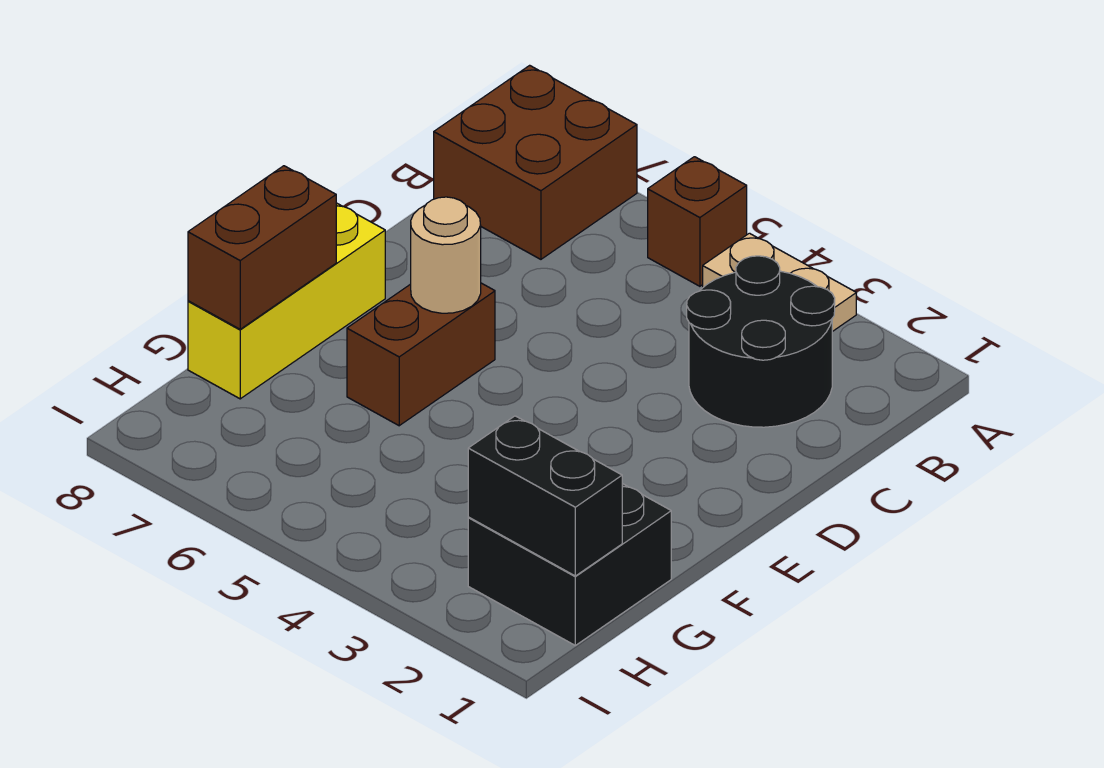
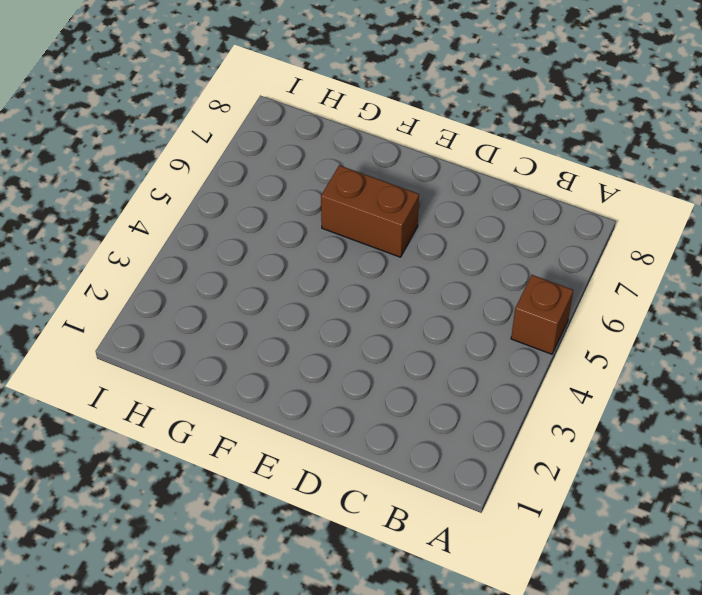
none -> tan plate A3:A4 level 1
none -> brown brick A7:B8 level 1

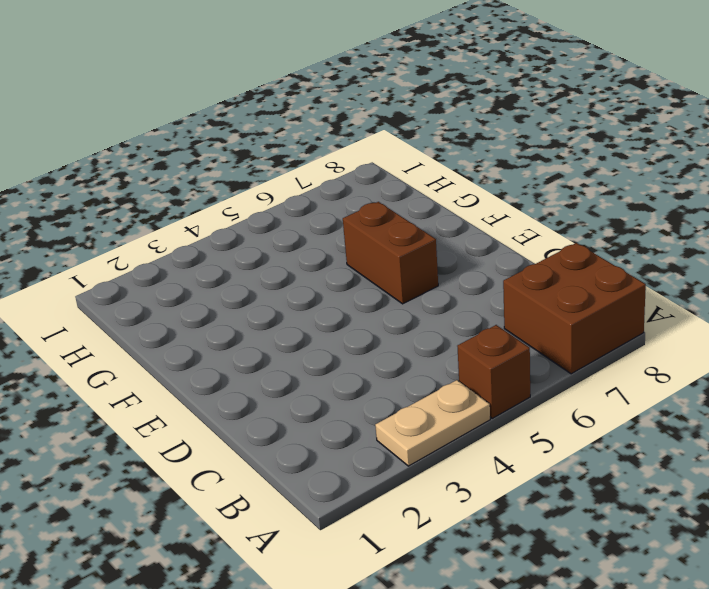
none -> black round brick B2:C3 level 1
none -> yellow brick E8:G8 level 1

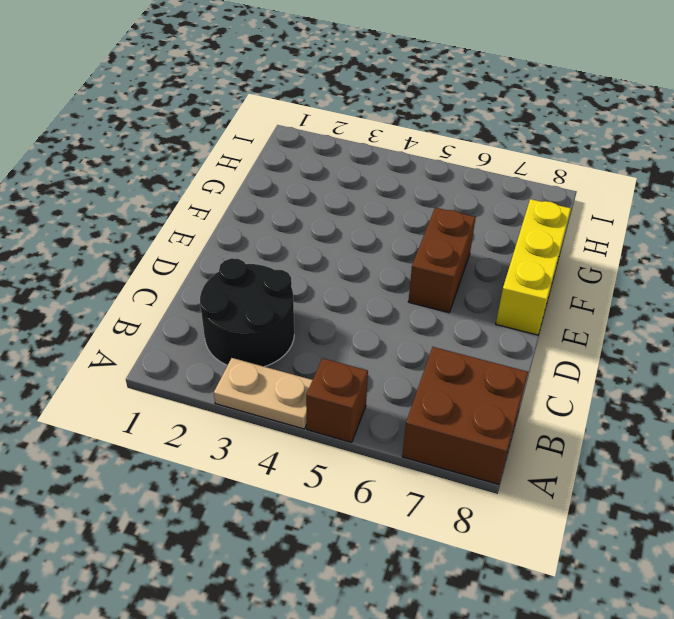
none -> black brick G1:H2 level 1
none -> tan round brick E6 level 2

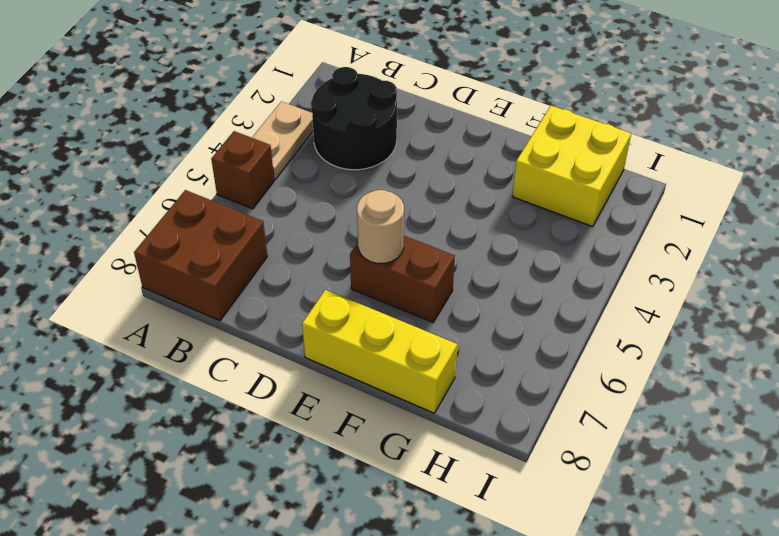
yellow brick G1:H2 level 1 -> black brick G1:H2 level 1
none -> brown brick F8:G8 level 2
none -> black brick H1:H2 level 2

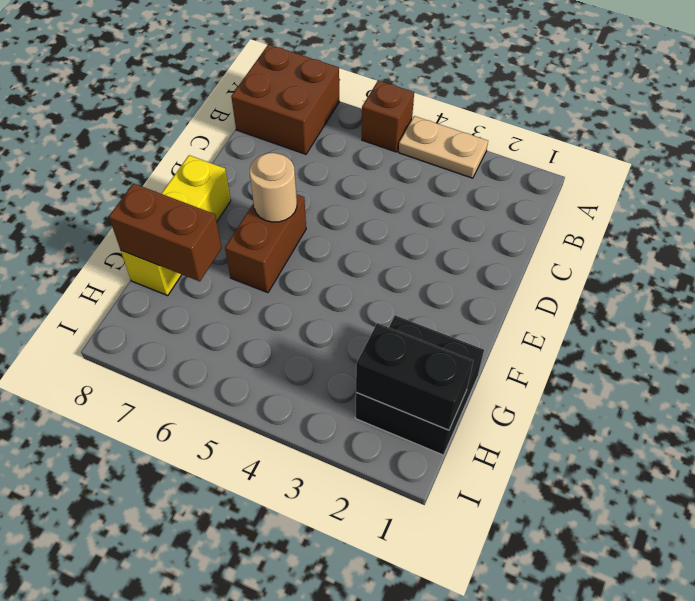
brown brick G7:G8 level 2 -> brown brick F8:G8 level 2
none -> black round brick B2:C3 level 1

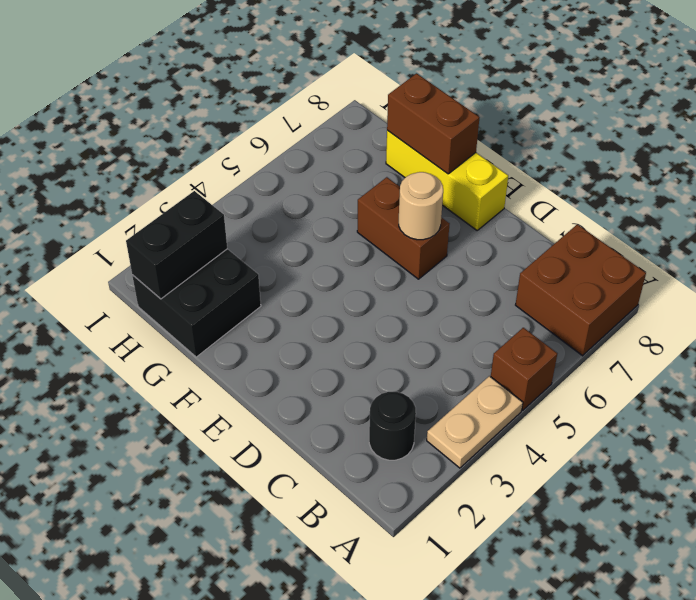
black round brick B2 level 1 -> black round brick B2:C3 level 1

